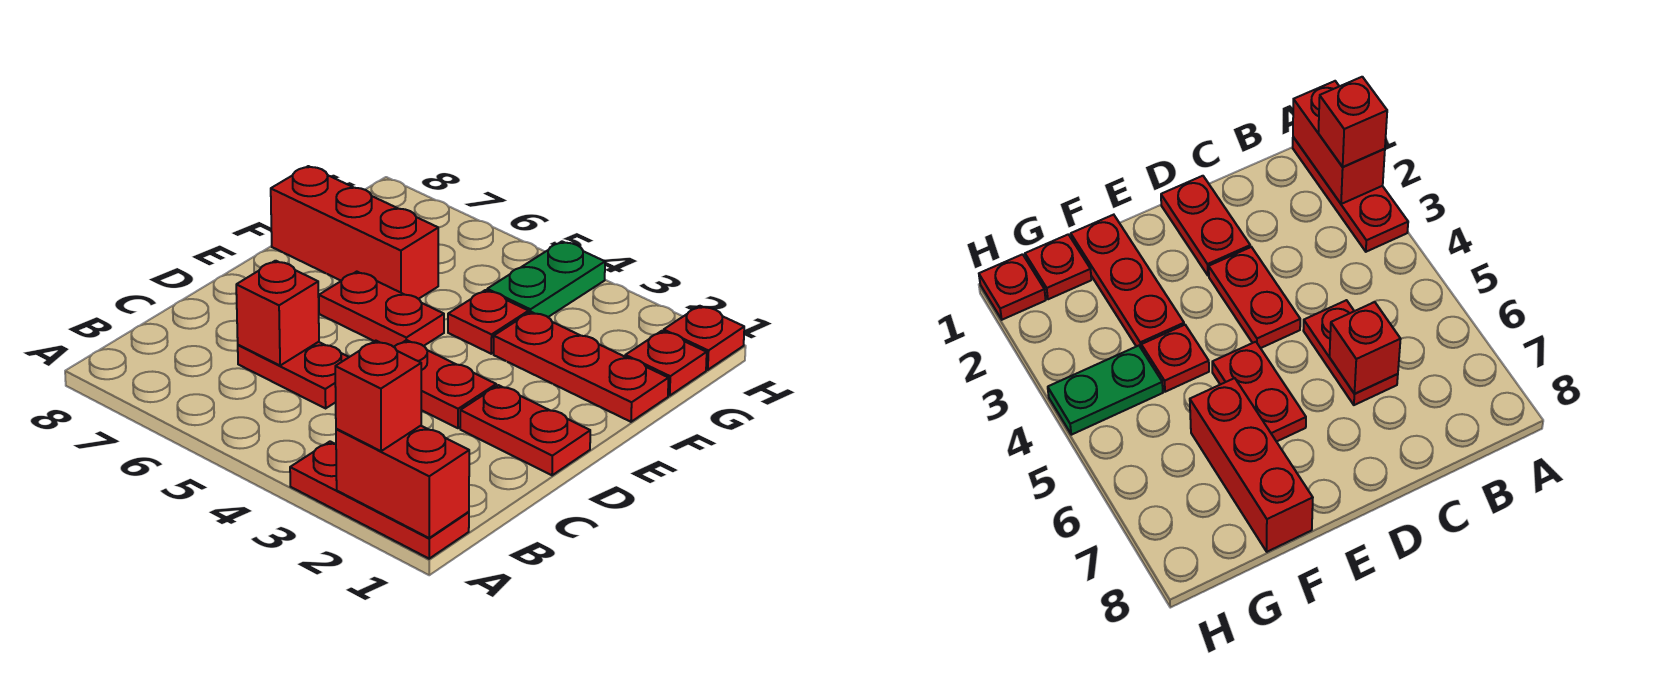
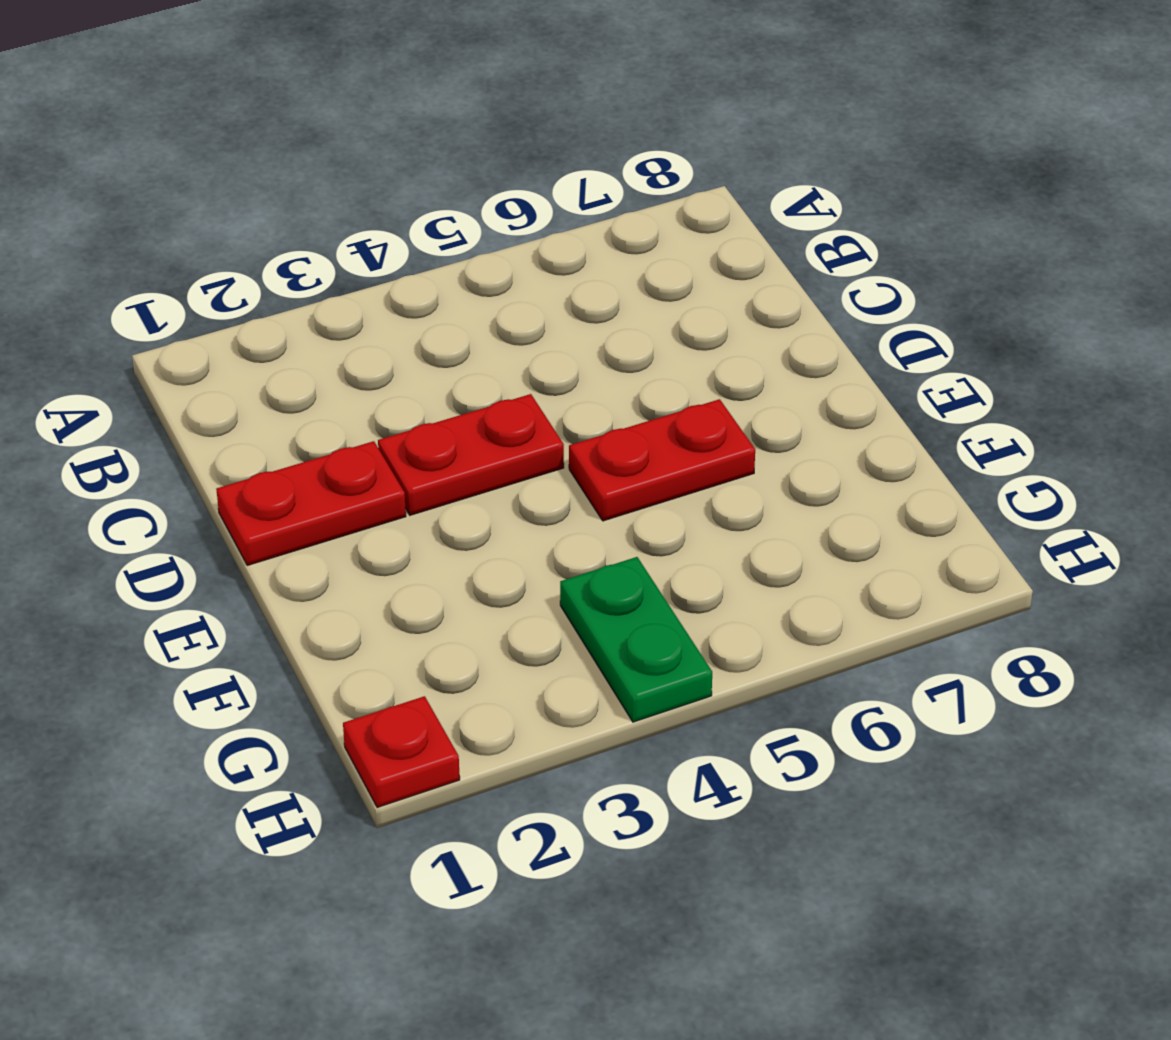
none -> red plate A1:A3 level 1
none -> red plate C5:C6 level 1
none -> red plate F1:F3 level 1

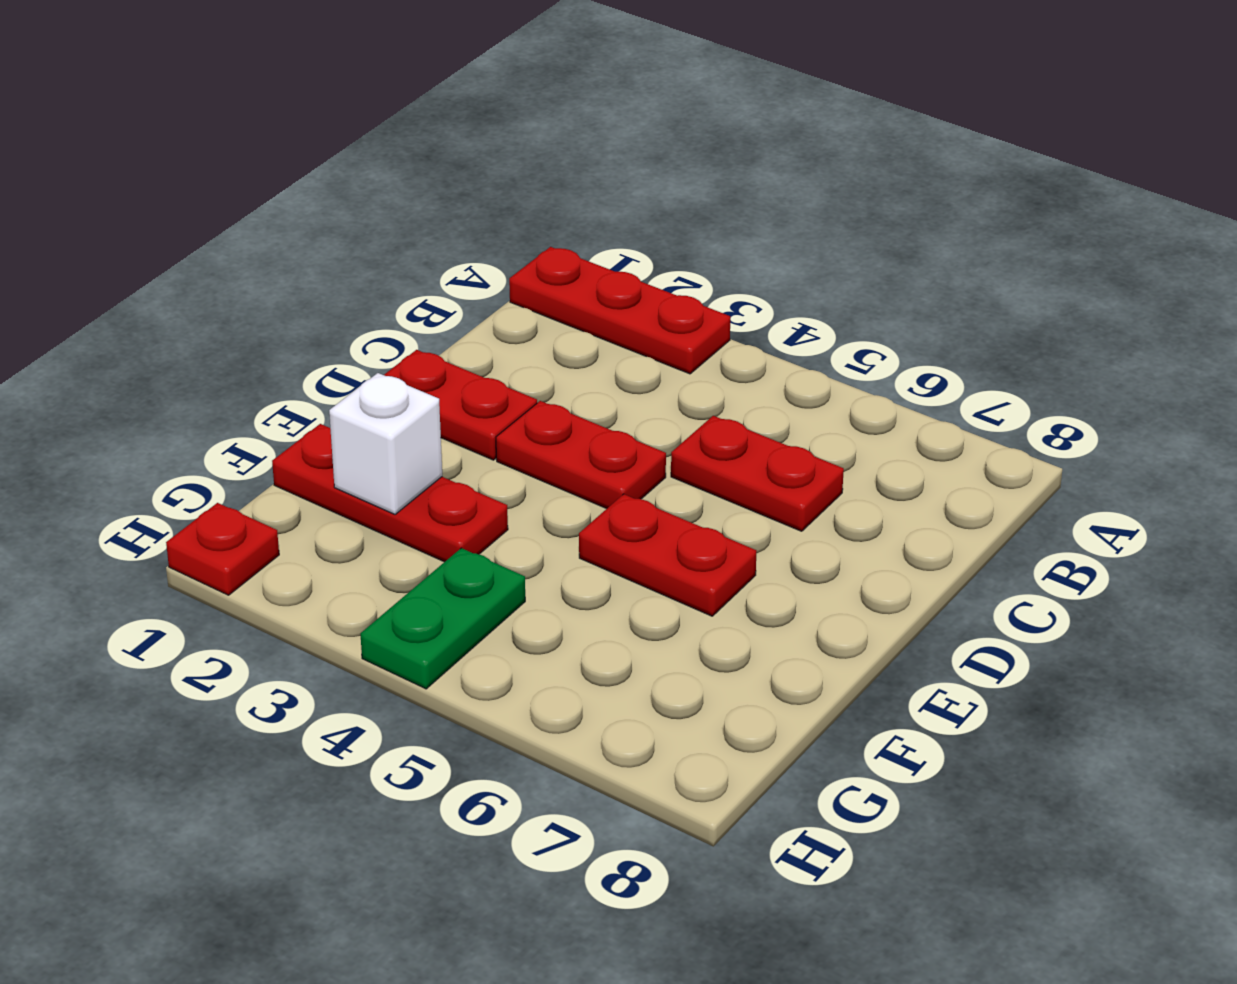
white brick F2 level 2 -> none
none -> red plate F4 level 1
none -> red brick F6:F8 level 1
none -> red plate G1 level 1

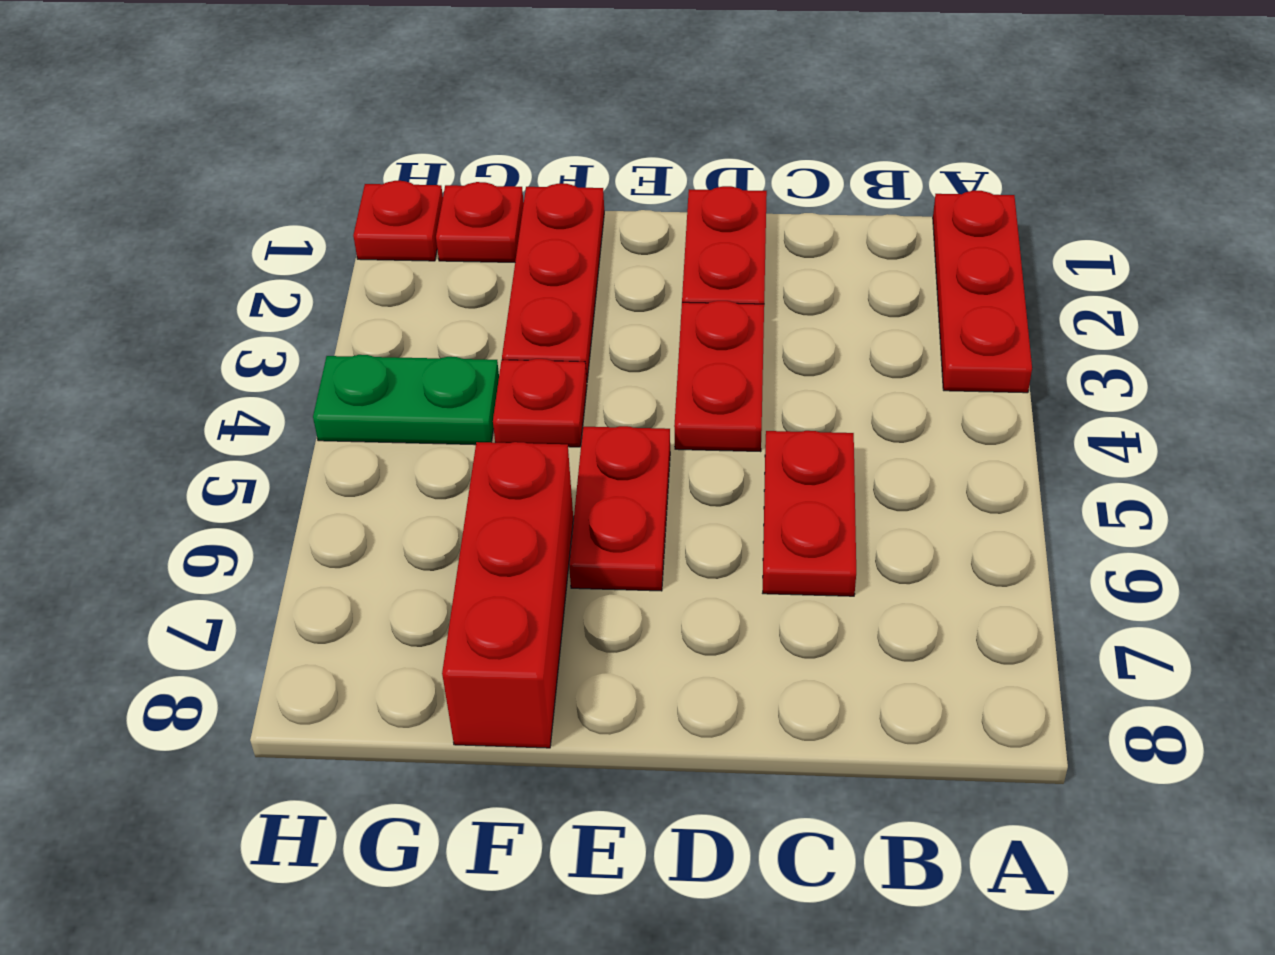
none -> red brick A1:A2 level 2
none -> red brick C6 level 2
none -> red brick A2 level 3

